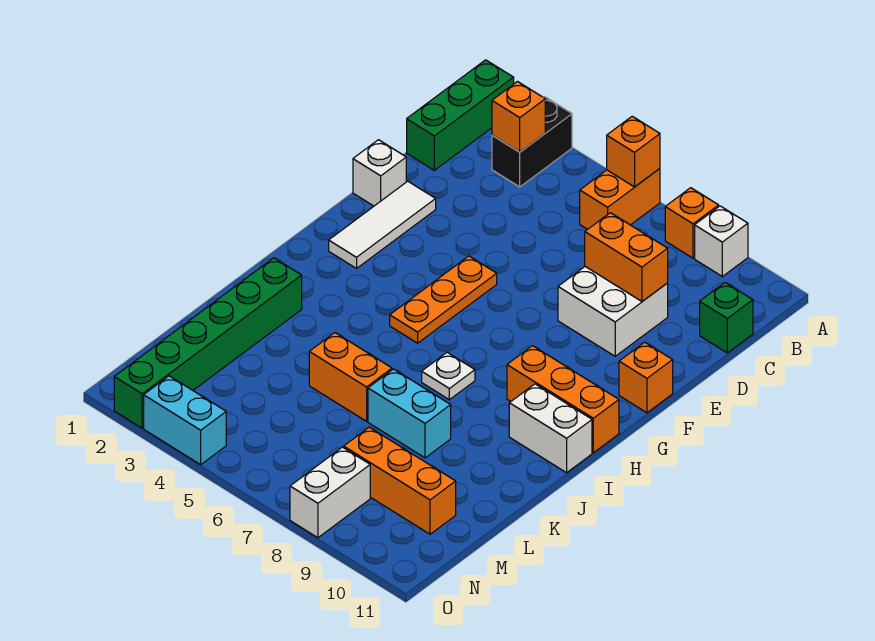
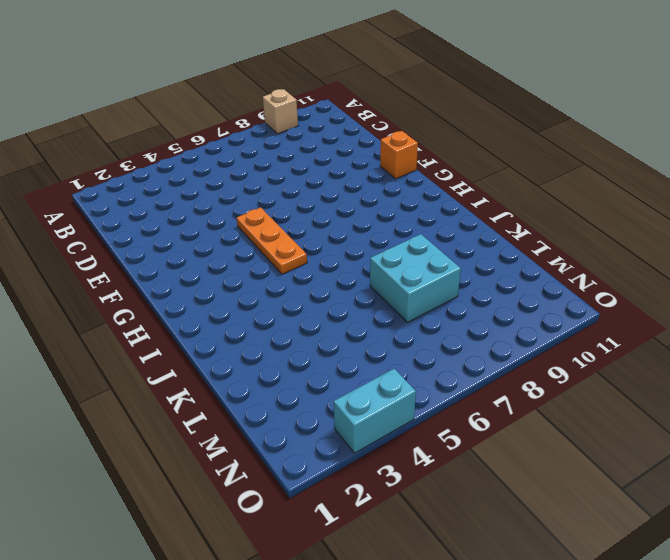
tan brick A9 level 1 -> white brick A9 level 1
cyan brick K7:L8 level 1 -> cyan brick K7:K8 level 1
none -> green brick A1:C1 level 1
none -> black brick A3:B3 level 1
none -> orange brick A6:B6 level 1

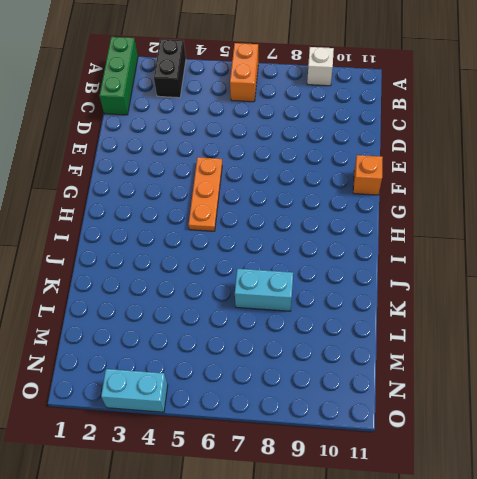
none -> orange brick A8 level 1
none -> green brick C11 level 1
none -> white brick D8:E9 level 1

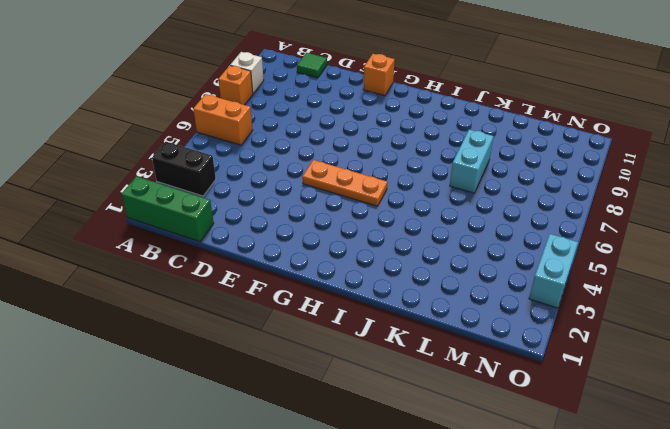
green tile C11 level 1 -> green brick C11 level 1
none -> white brick D8:E9 level 1
none -> white brick E1 level 1
none -> white tile E2:G2 level 1

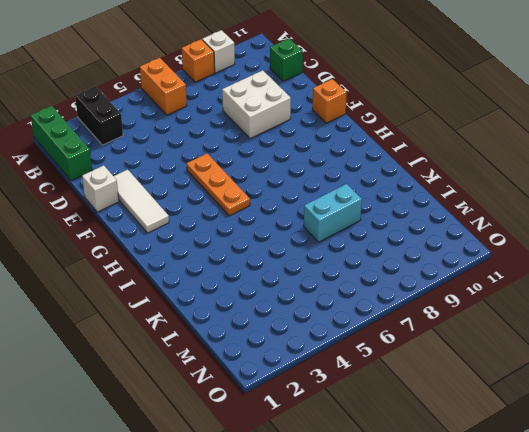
none -> orange brick H9:H11 level 1
none -> white plate I7 level 1
none -> white brick I10:I11 level 1

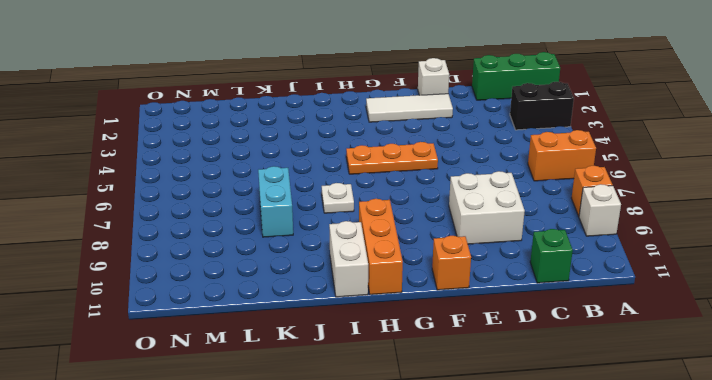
none -> green brick J2:O2 level 1
none -> orange brick K5:K6 level 1
none -> orange brick M8:M10 level 1

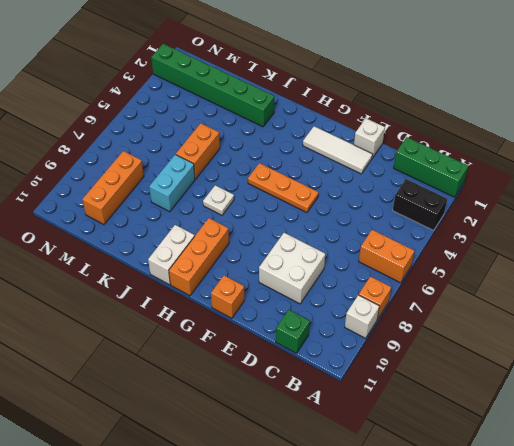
none -> white brick N8:O8 level 1
none -> cyan brick O3:O4 level 1
none -> orange brick A6 level 2

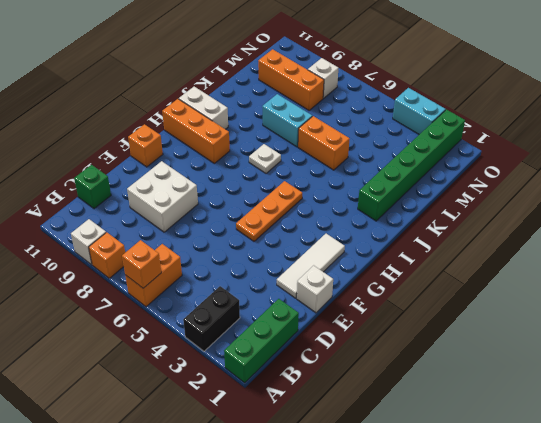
white brick N8 level 1 -> white brick N8:O8 level 1
none -> orange brick B3 level 2
none -> orange brick D8:D9 level 2

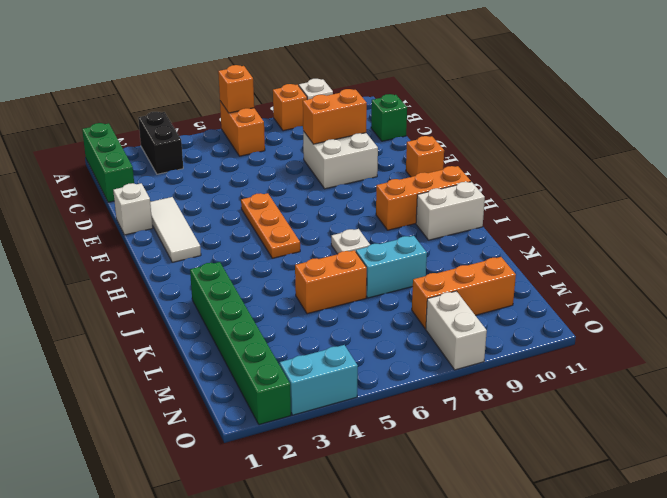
none -> orange brick B3 level 2

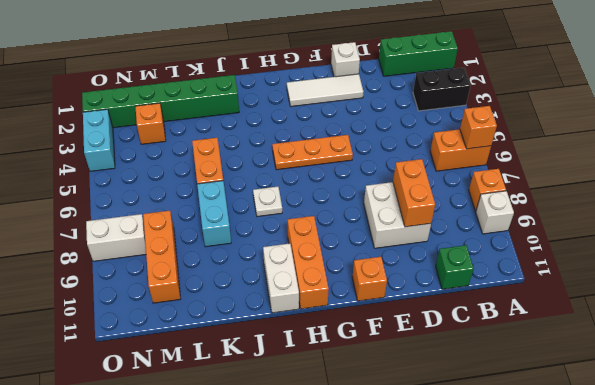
orange brick M3 level 1 -> orange brick B3 level 2

